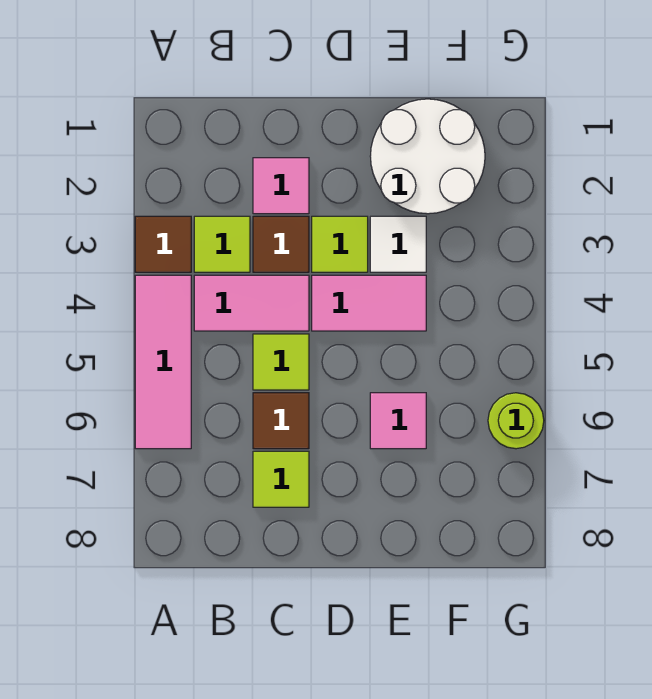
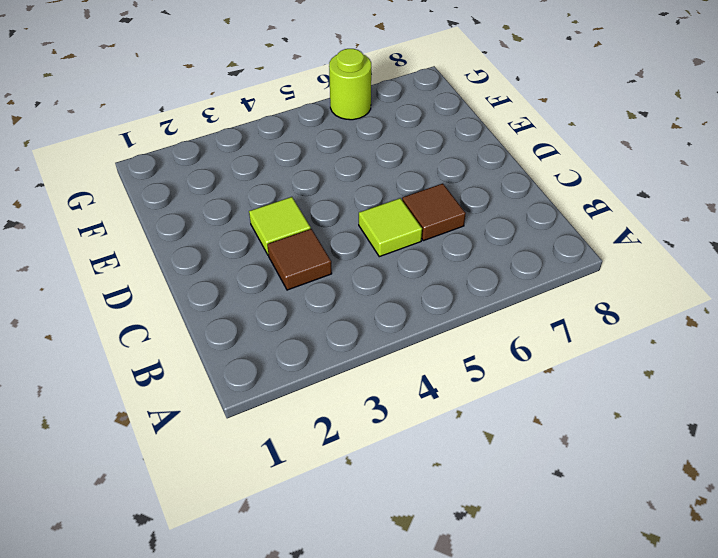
none -> brown tile A3 level 1
none -> pink tile A4:A6 level 1
none -> lime tile B3 level 1

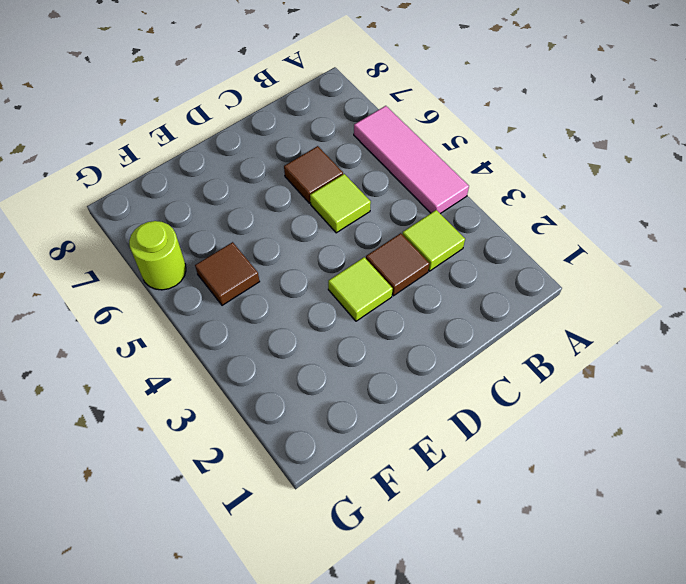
brown tile F5 level 1 -> brown tile A3 level 1
none -> pink tile B4:C4 level 1
none -> pink tile C2 level 1
none -> lime tile C7 level 1

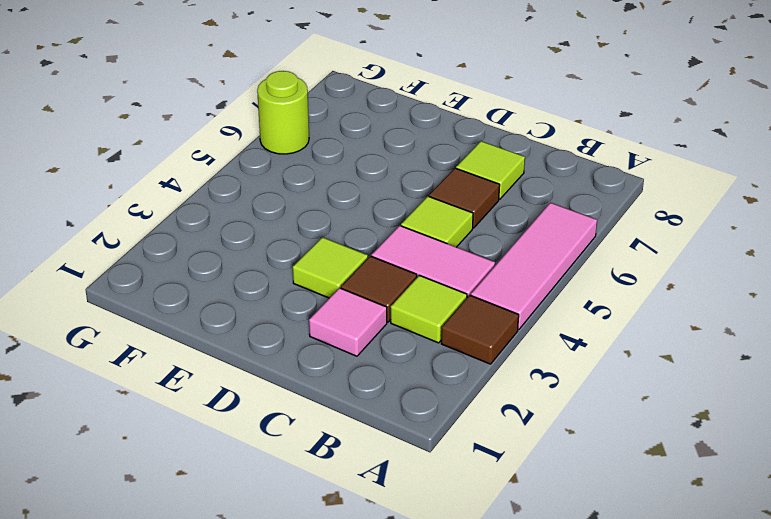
none -> pink tile D4:E4 level 1
none -> white round brick E1:F2 level 1
none -> white tile E3 level 1

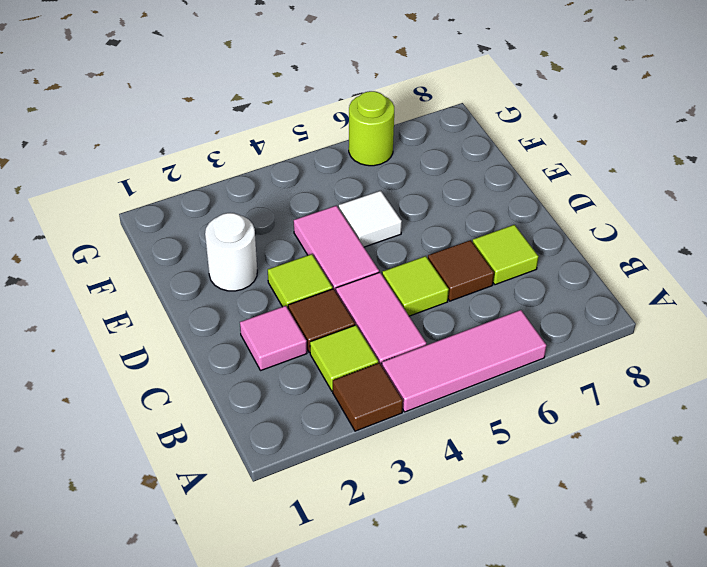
white round brick E2 level 1 -> white round brick E1:F2 level 1
white tile E5 level 1 -> white tile E3 level 1
none -> pink tile E6 level 1

